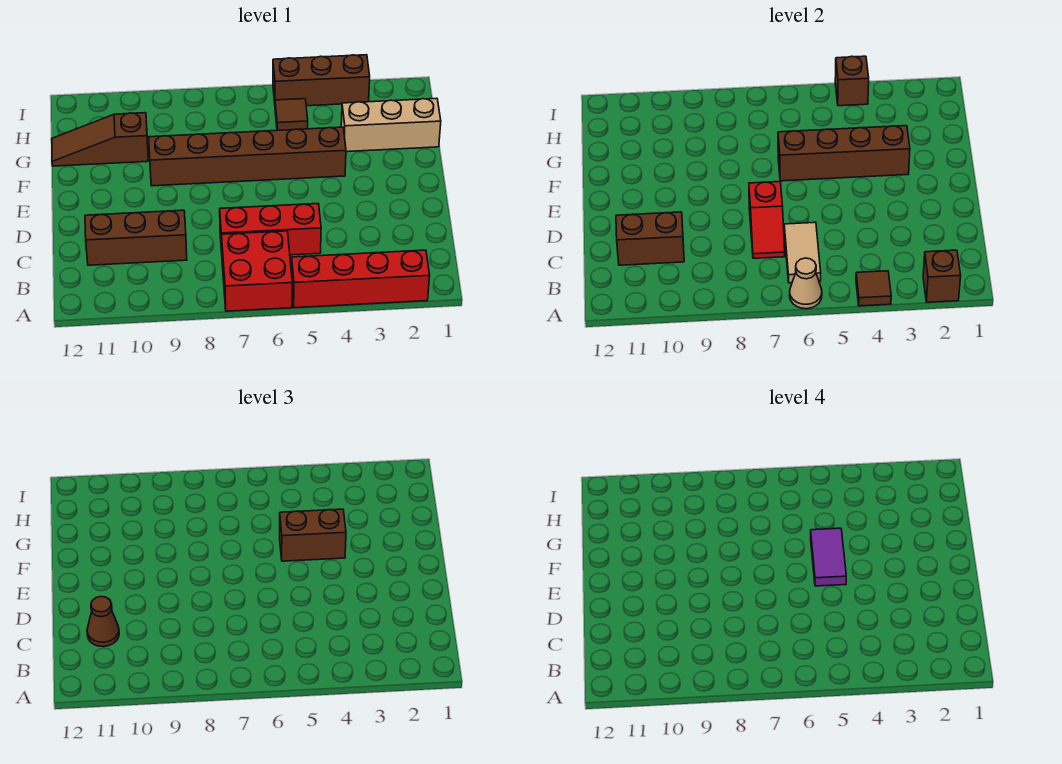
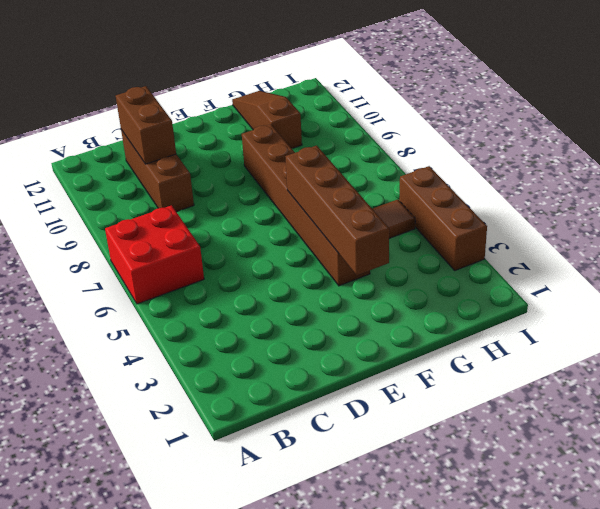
none -> red brick A2:A5 level 1
none -> red brick C5:C7 level 1
none -> tan brick G1:G3 level 1

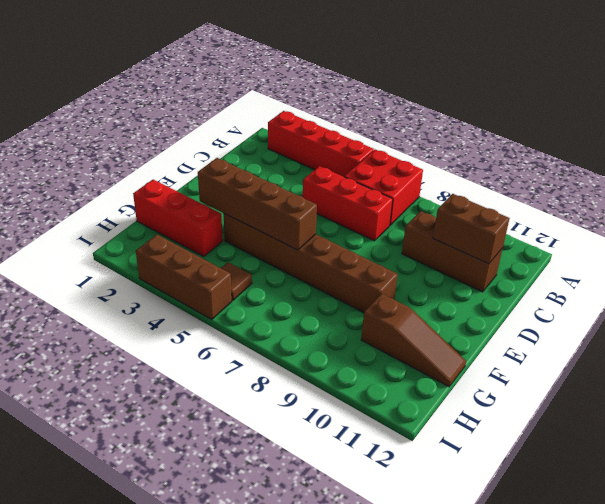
red brick G1:G3 level 1 -> tan brick G1:G3 level 1
none -> brown brick A2 level 2
none -> brown tile A4 level 2
none -> tan cone A6 level 2

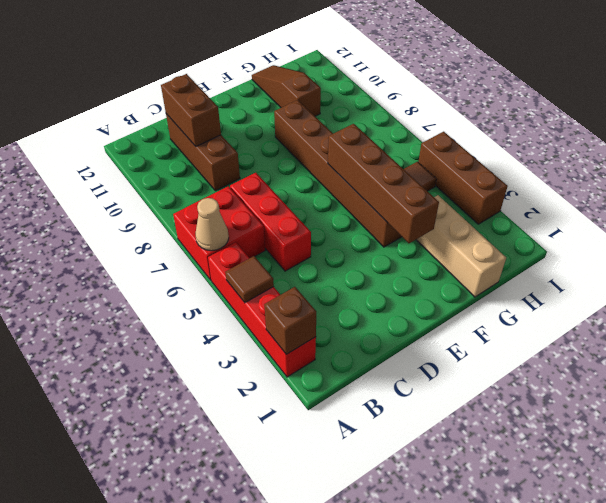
none -> tan tile B6:C6 level 2
none -> red slope C7:D7 level 2 top D
none -> brown brick I4 level 2

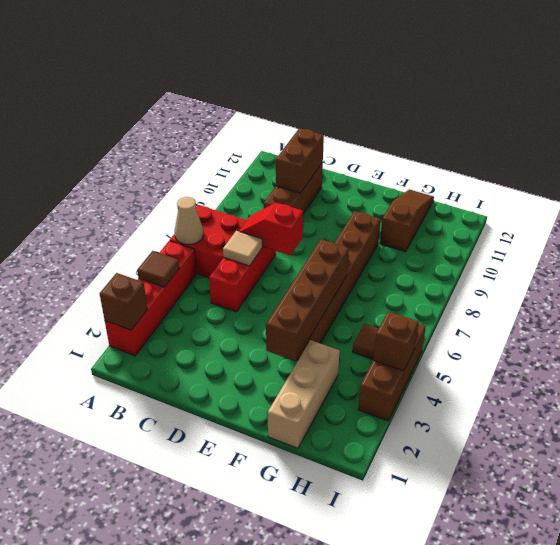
tan tile C6 level 2 -> tan tile B6:C6 level 2
none -> brown cone C11 level 3
none -> brown brick F4:F5 level 3
none -> purple tile E5:F5 level 4

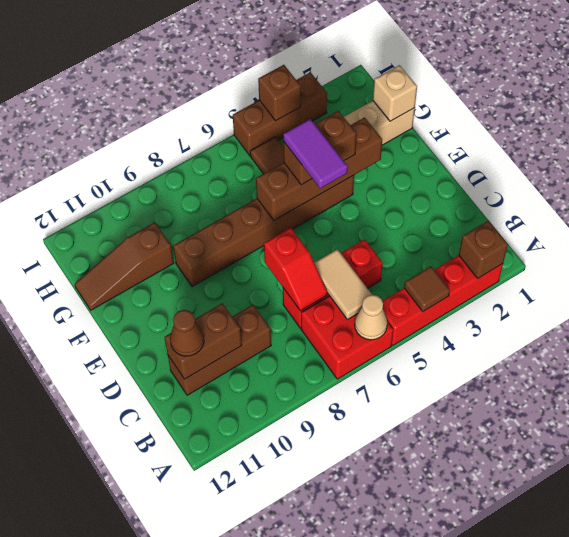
tan brick G1 level 2 -> none

